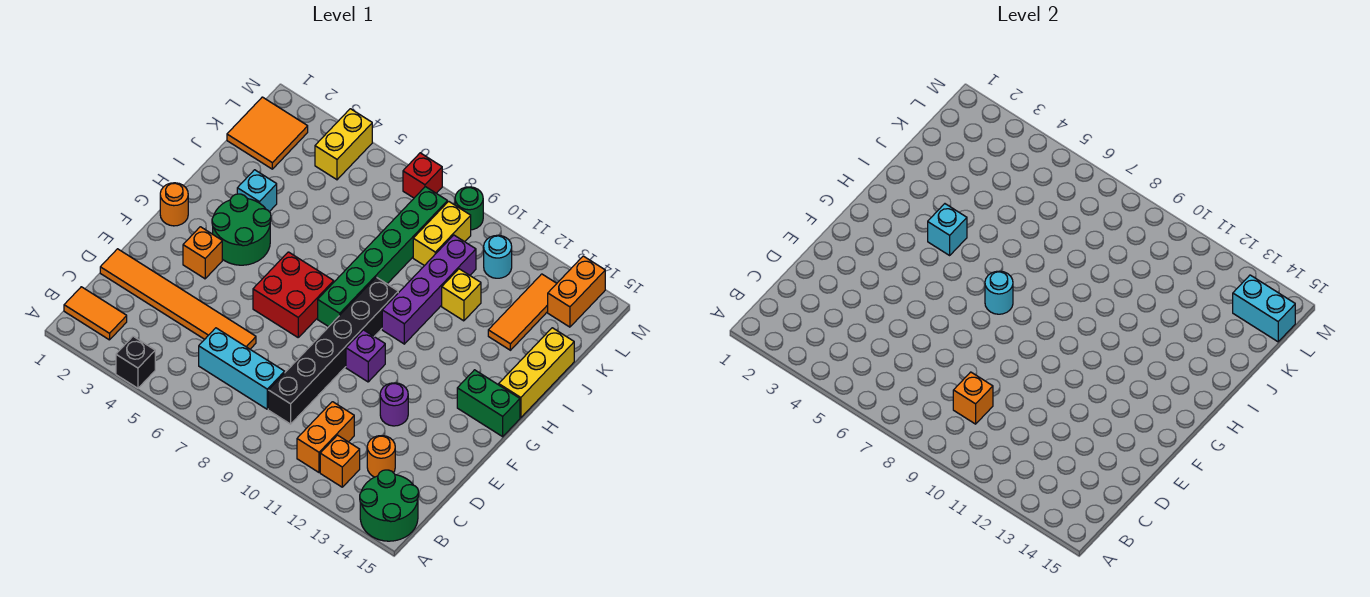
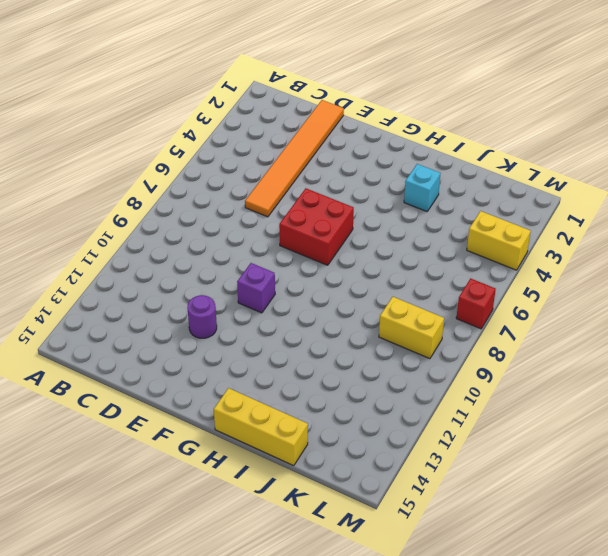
none -> black brick A4 level 1
none -> green round brick A14:B15 level 1
none -> orange tile B1:B2 level 1
none -> orange brick B11:C11 level 1

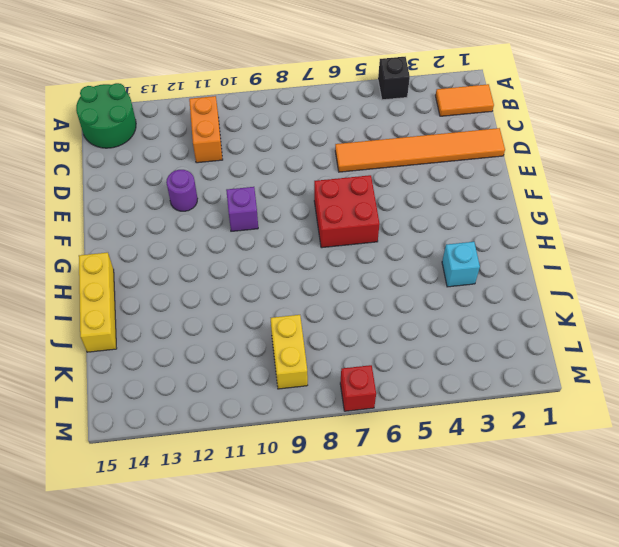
none -> orange brick B12 level 1
none -> cyan brick C6:C8 level 1
none -> black brick C9:H9 level 1
none -> orange round brick C13 level 1

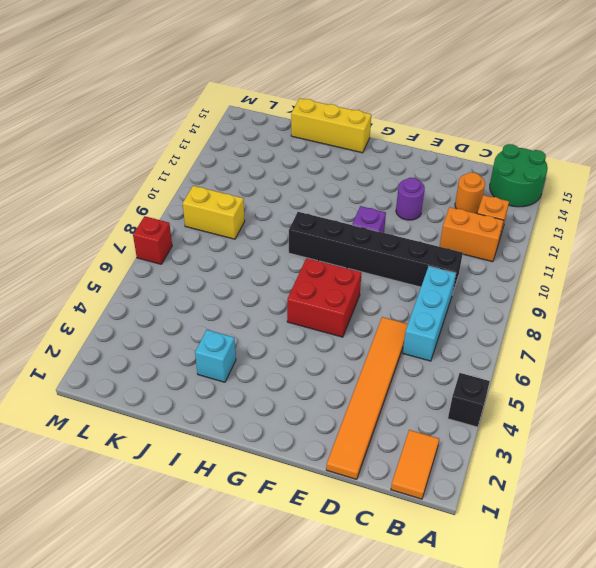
none -> orange brick F3 level 1
none -> orange round brick G1 level 1
none -> green round brick G3:H4 level 1
none -> green brick G8:L8 level 1

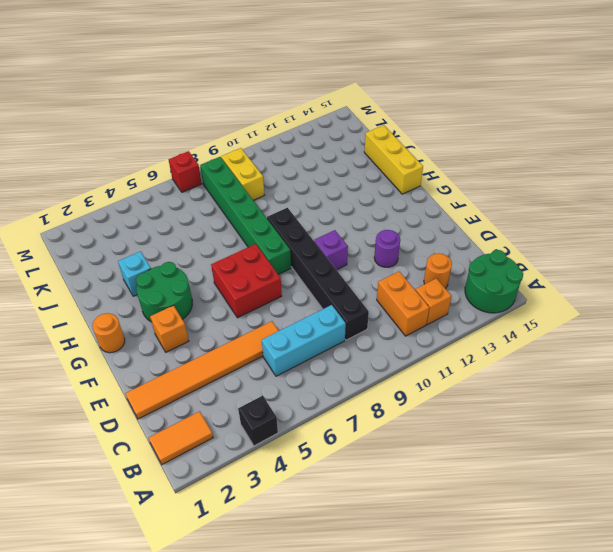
none -> green brick G14:G15 level 1
none -> purple brick H10:K10 level 1
none -> yellow brick J11 level 1
none -> orange tile J13:L13 level 1

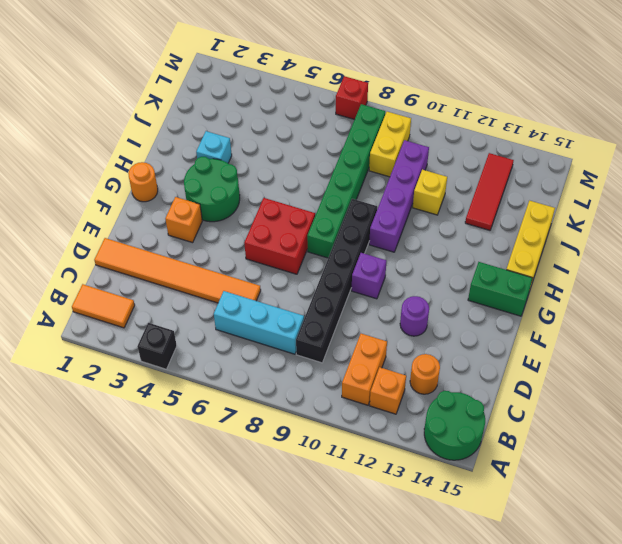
red tile J13:L13 level 1 -> orange tile J13:L13 level 1
none -> orange tile K1:L2 level 1
none -> yellow brick L4:M4 level 1
none -> cyan round brick L11 level 1
none -> orange brick L14:M14 level 1

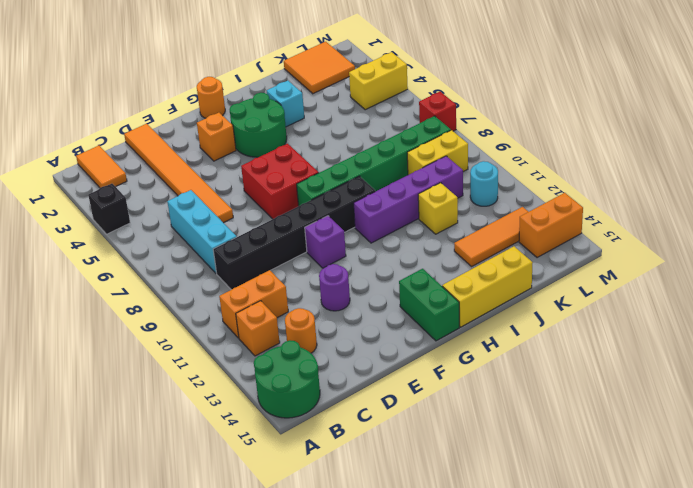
none -> green round brick M9 level 1
none -> orange brick C9 level 2
none -> cyan round brick G7 level 2
none -> cyan brick H4 level 2

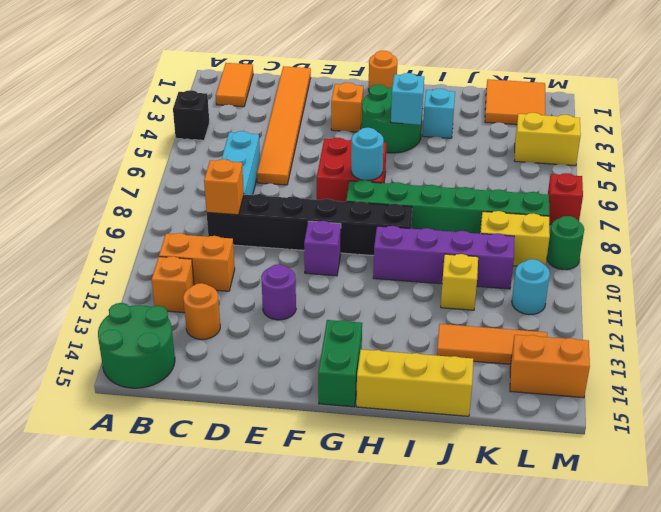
none -> cyan brick L14:L15 level 2

